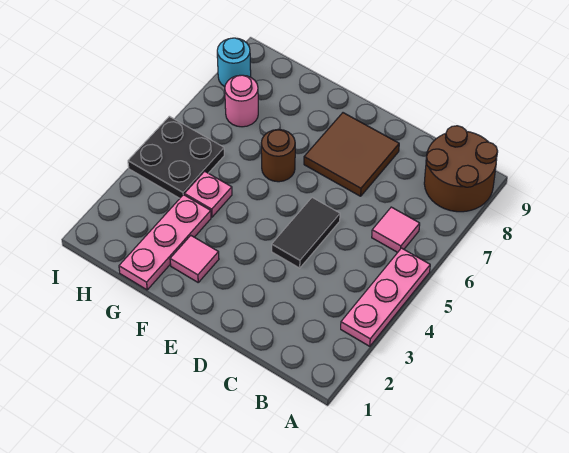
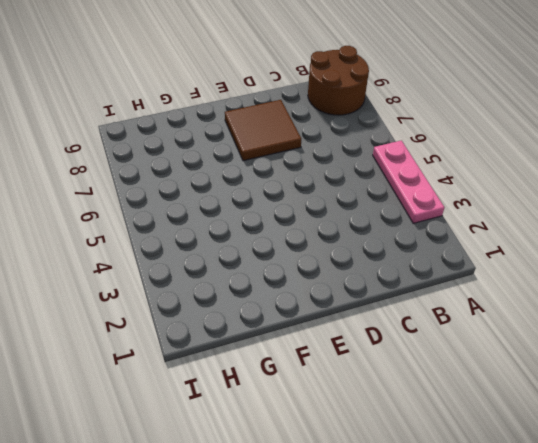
none -> pink tile B6 level 1
none -> black tile D4:D5 level 1
none -> pink tile F2 level 1

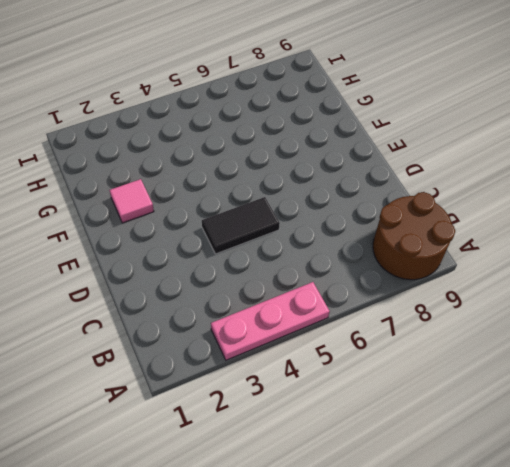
none -> pink tile B6 level 1
none -> brown tile D7:E8 level 1
none -> brown round brick F6 level 1

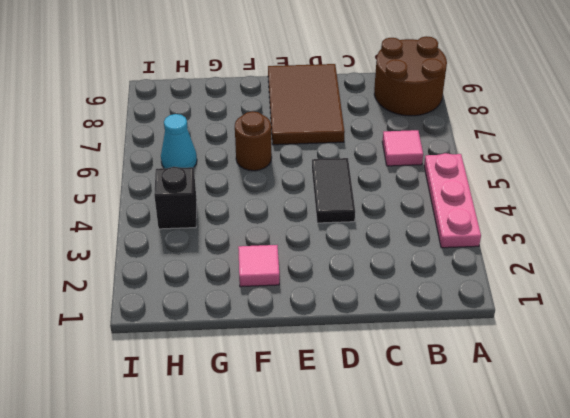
brown tile D7:E9 level 1 -> brown tile D7:E8 level 1
black brick H4 level 1 -> black plate H4:I5 level 1
cyan cone H6 level 1 -> none
none -> pink plate G1:G3 level 1
none -> pink plate G4 level 1
none -> pink round brick H7 level 1

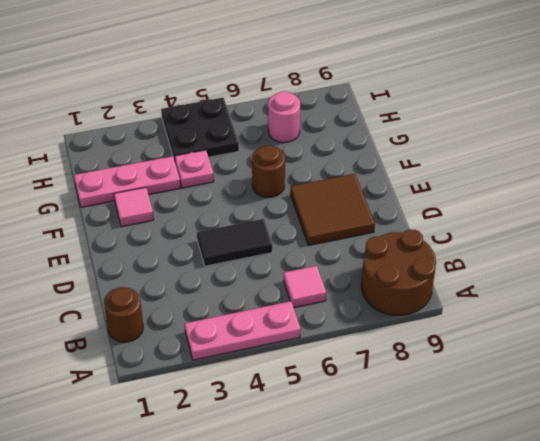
brown round brick B1 level 1 -> none
none -> cyan round brick I8 level 1

